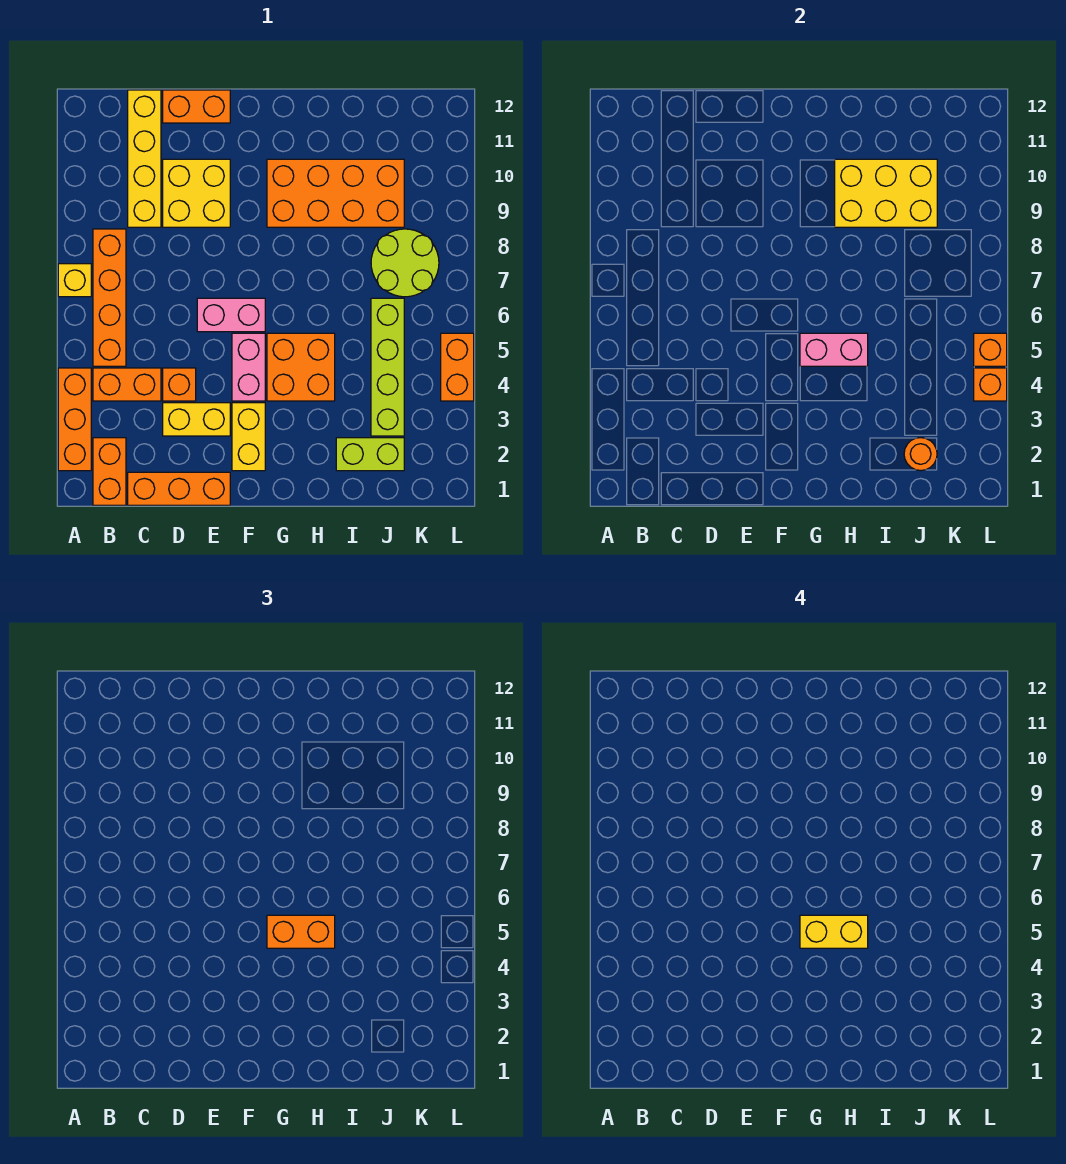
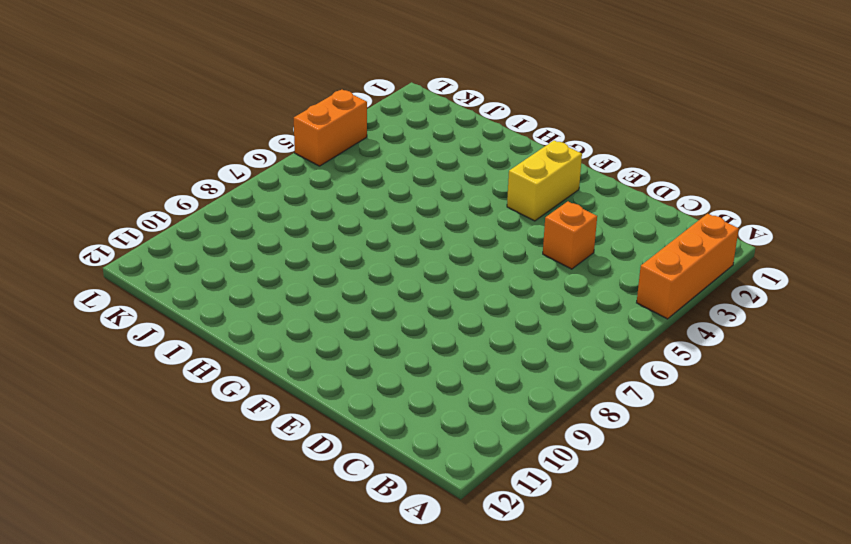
none -> yellow brick A7 level 1
none -> orange brick B1:B2 level 1
none -> orange brick B4:C4 level 1

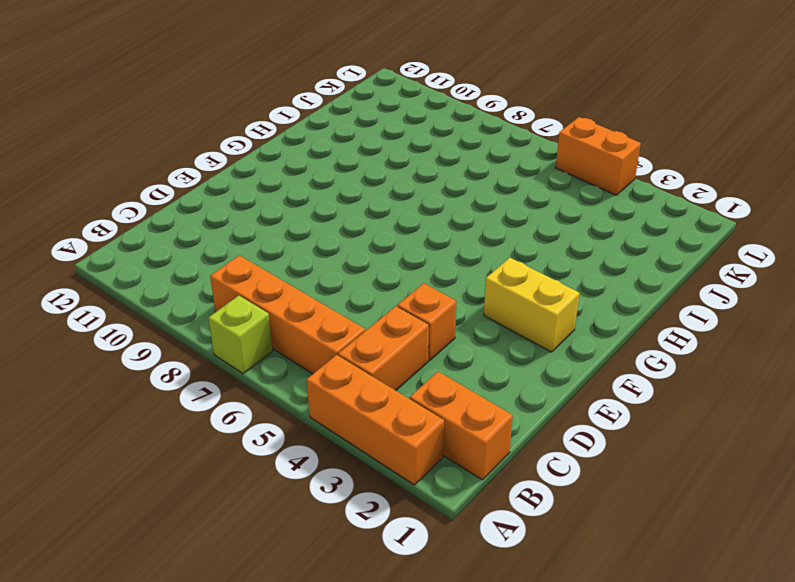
lime brick A7 level 1 -> yellow brick A7 level 1
none -> orange brick C1:E1 level 1
none -> yellow brick C9:C12 level 1
none -> yellow brick D3:E3 level 1

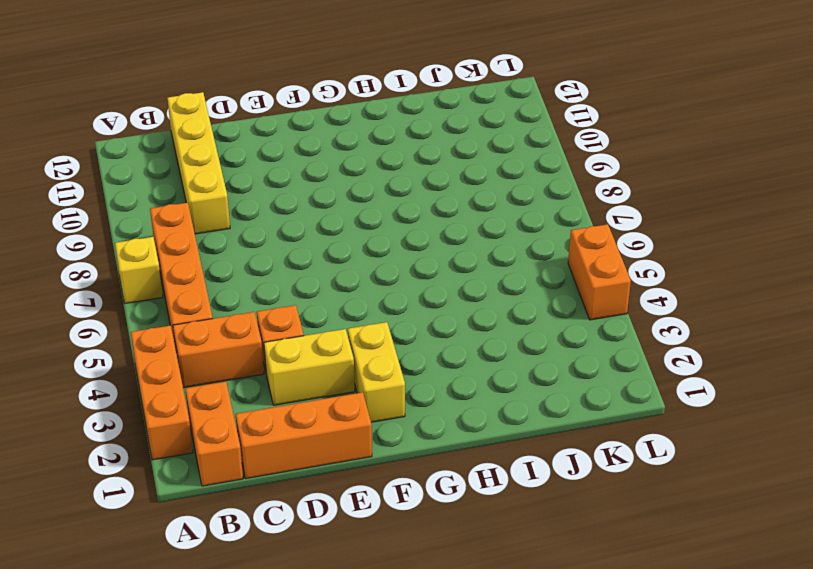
none -> yellow brick D9:E10 level 1
none -> orange brick D12:E12 level 1
none -> pink brick E6:F6 level 1

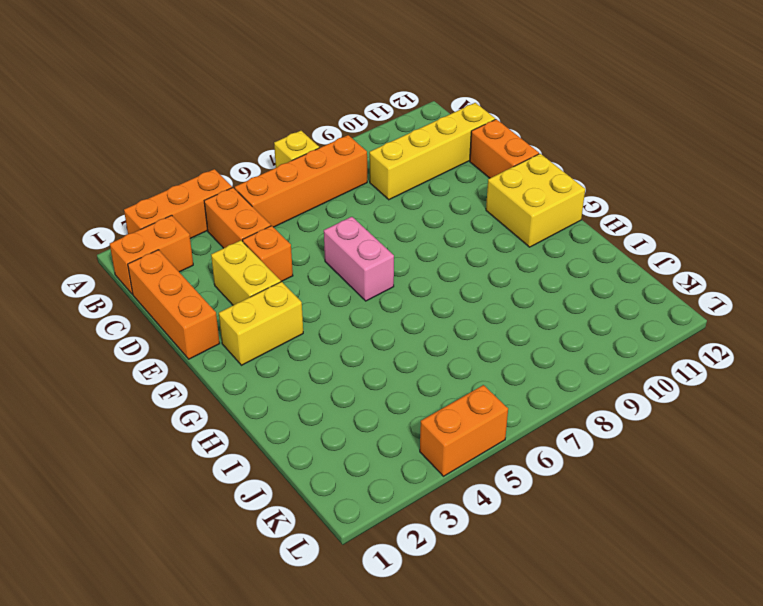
yellow brick F11:G12 level 1 -> yellow brick D9:E10 level 1
none -> pink brick F4:F5 level 1
none -> orange brick G4:H5 level 1
none -> orange brick G9:J10 level 1

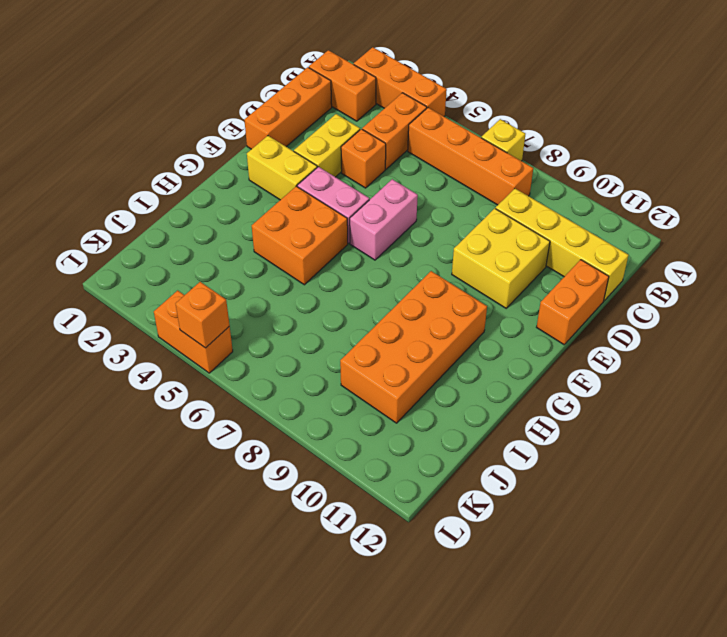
none -> lime brick I2:J2 level 1
none -> lime brick J3:J6 level 1
none -> lime round brick J7:K8 level 1

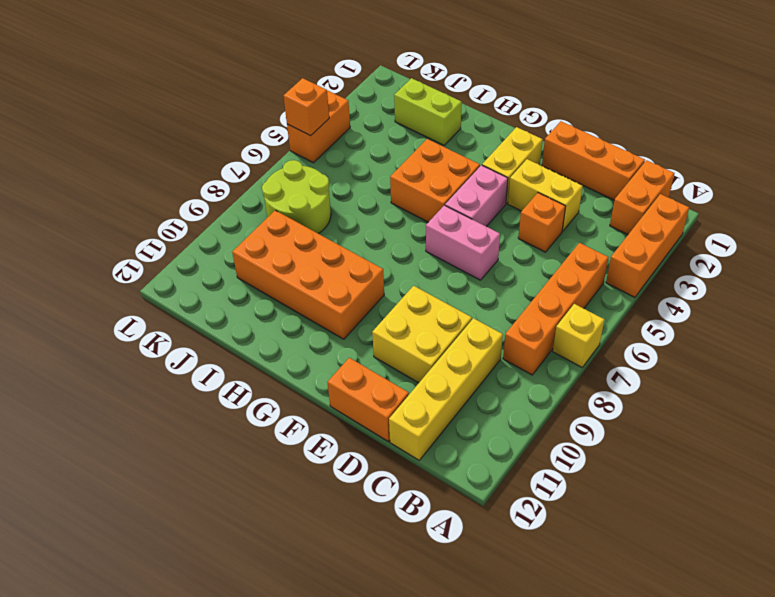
none -> orange brick B4:C4 level 1
none -> lime brick J3:J6 level 1
none -> pink brick G5:H5 level 2

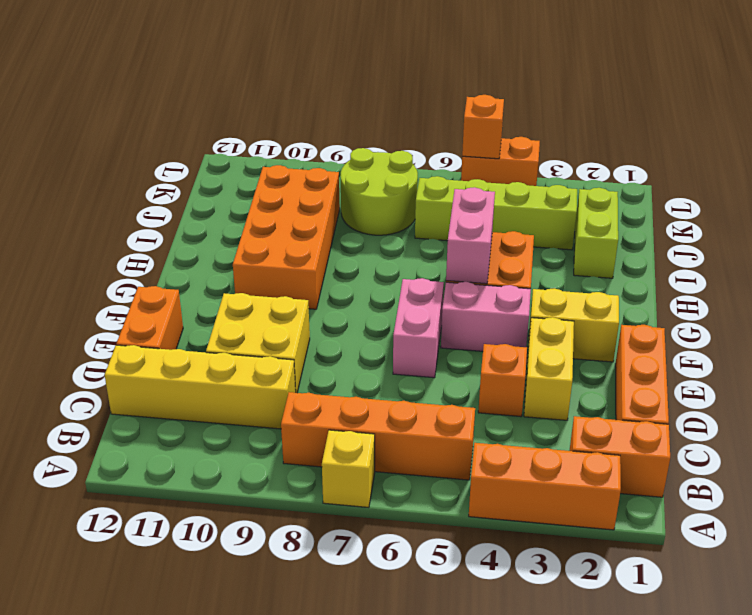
none -> orange brick B4:C4 level 1
none -> yellow brick H9:J10 level 2
none -> orange round brick J2 level 2

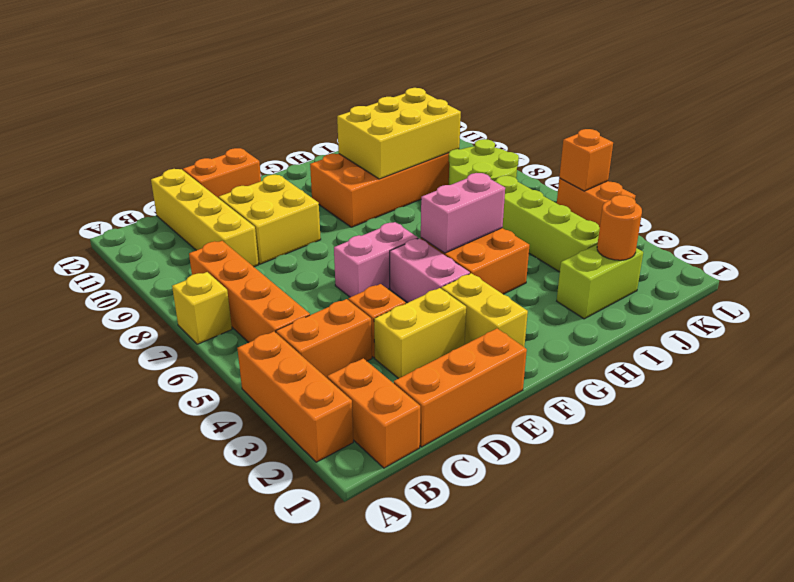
none -> orange brick L4 level 2
none -> orange brick G5:H5 level 3
none -> yellow brick G5:H5 level 4

